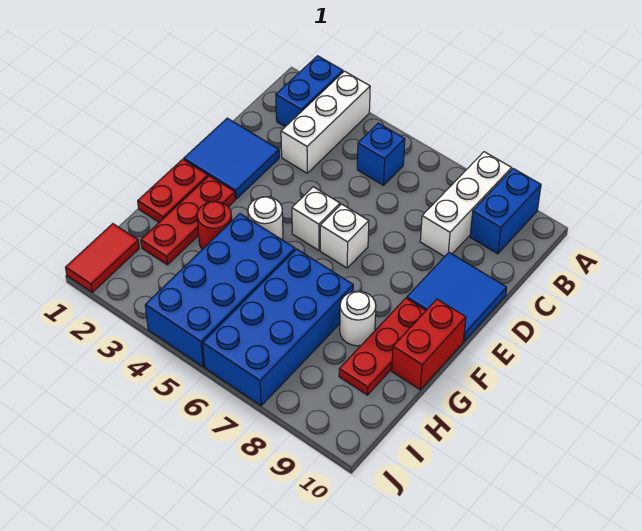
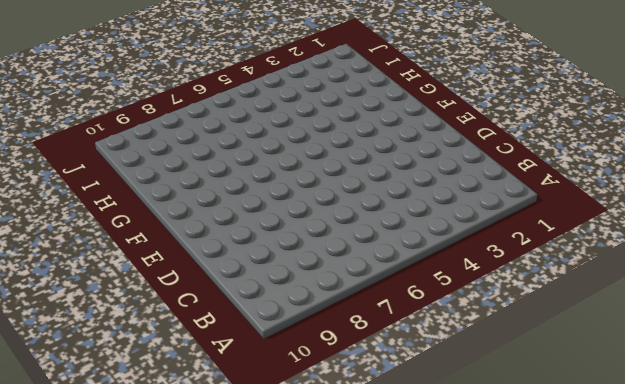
none -> blue brick A2:B2 level 1
none -> white brick A3:C3 level 1
none -> white brick A8:C8 level 1

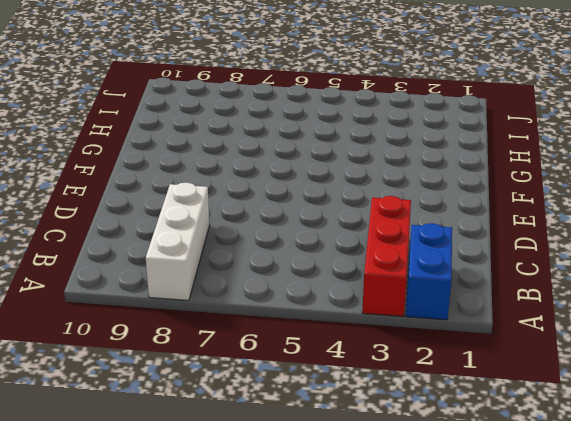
red brick A3:C3 level 1 -> white brick A3:C3 level 1
none -> blue brick A9:B9 level 1
none -> blue brick B5 level 1
none -> blue tile D1:E2 level 1

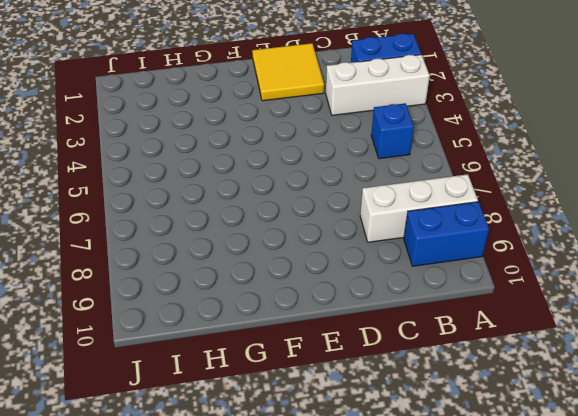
yellow tile D1:E2 level 1 -> blue tile D1:E2 level 1
none -> blue tile D9:E10 level 1
none -> white brick E5 level 1
none -> white brick E6 level 1

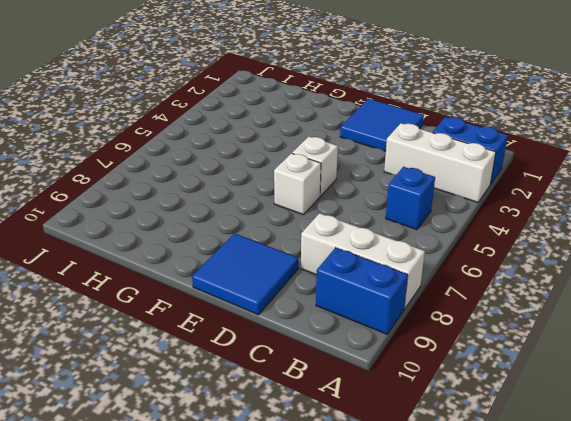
none -> red plate F1:G1 level 1
none -> red plate F2:H2 level 1
none -> white round brick F4 level 1

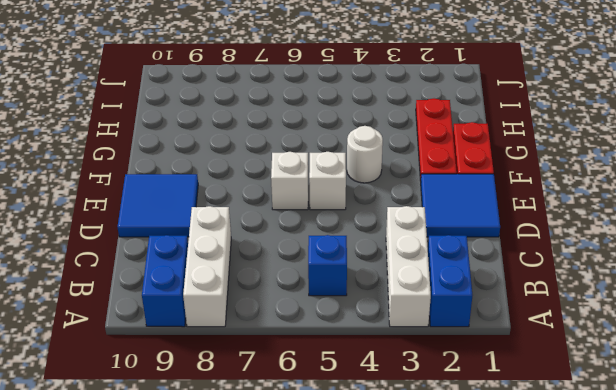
none -> red plate F9:H9 level 1
none -> red brick F10:G10 level 1
none -> red round brick G3 level 1

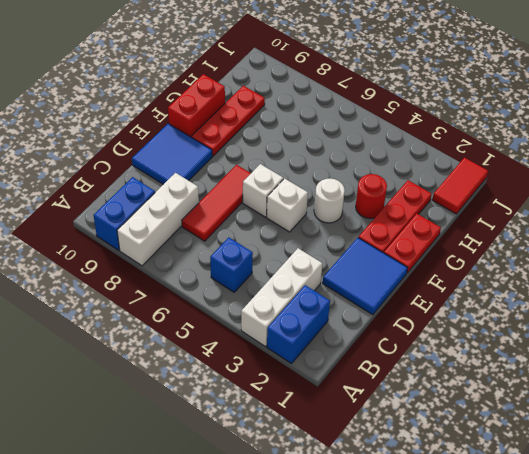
red tile C7:E7 level 1 -> none
none -> blue brick G4:J5 level 1
none -> blue brick G6:J7 level 1
none -> white round brick G8 level 1

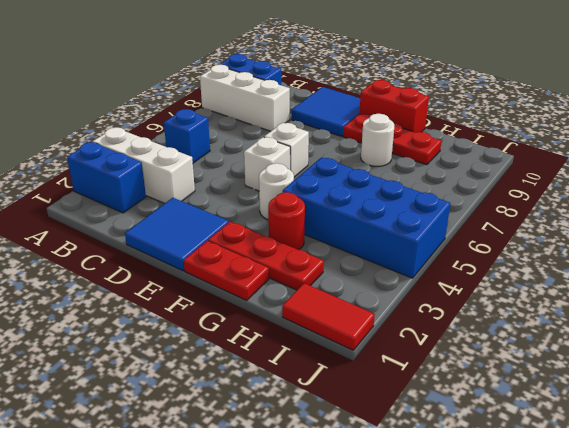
none -> blue brick G6:J7 level 1

